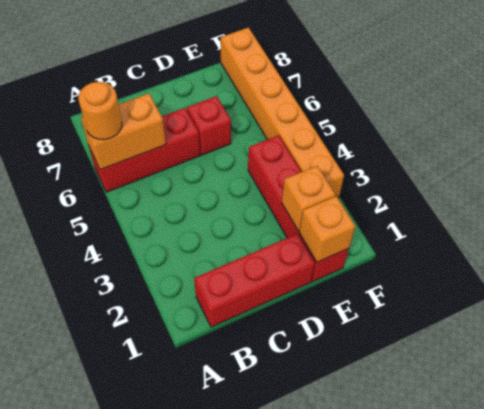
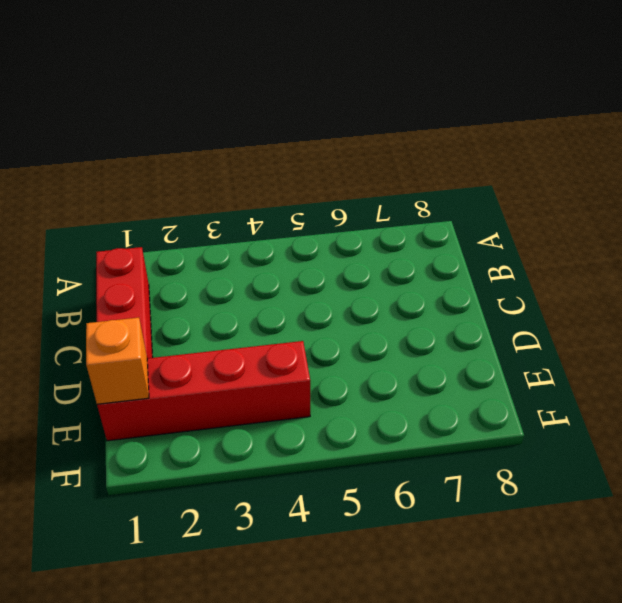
none -> red brick A6:C6 level 1
none -> red brick D6 level 1

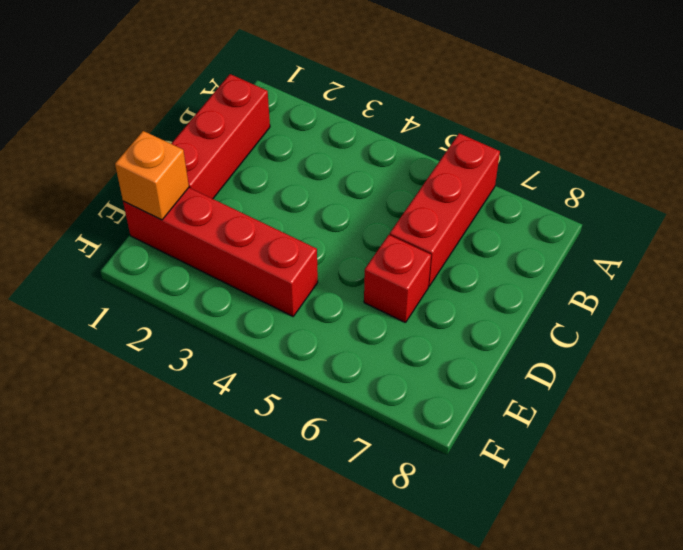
none -> orange brick F3:F8 level 1
none -> orange brick A6:B6 level 2

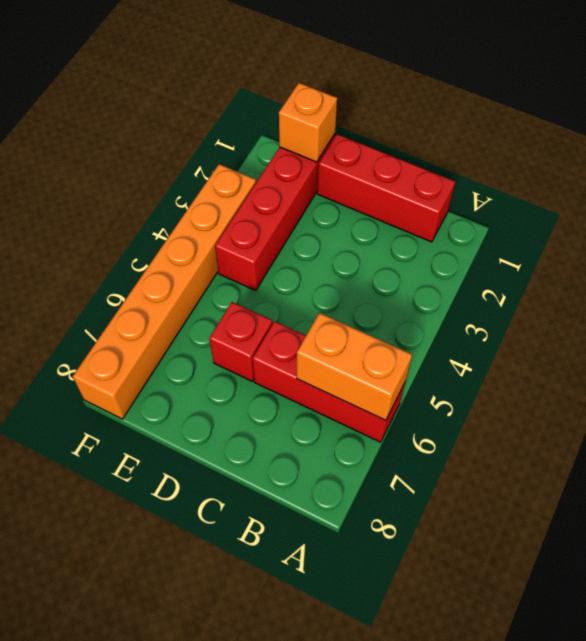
none -> orange brick E2 level 2
none -> orange round brick A6 level 3

